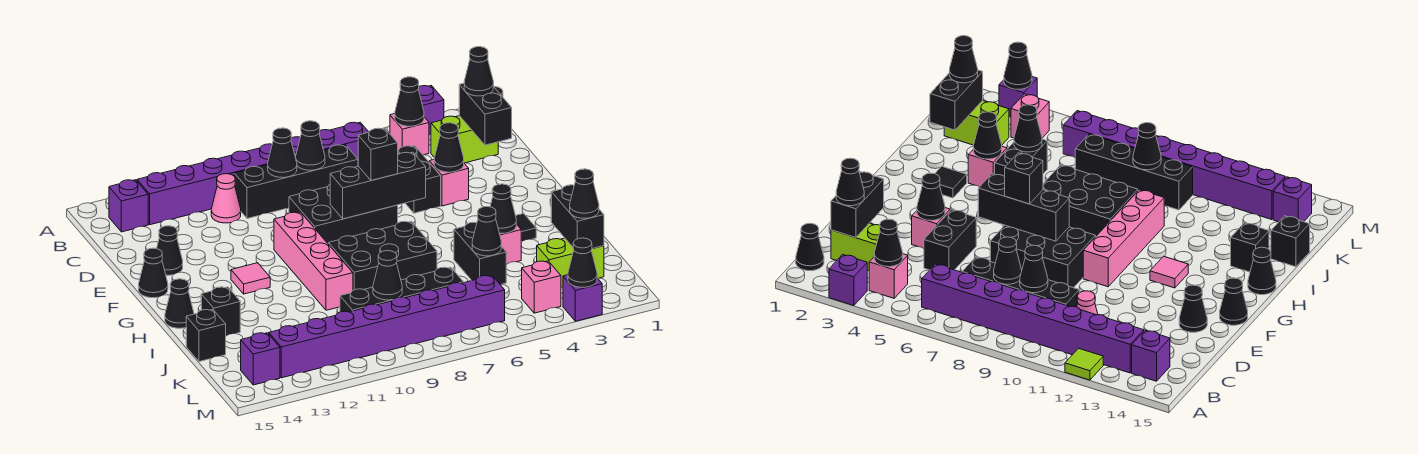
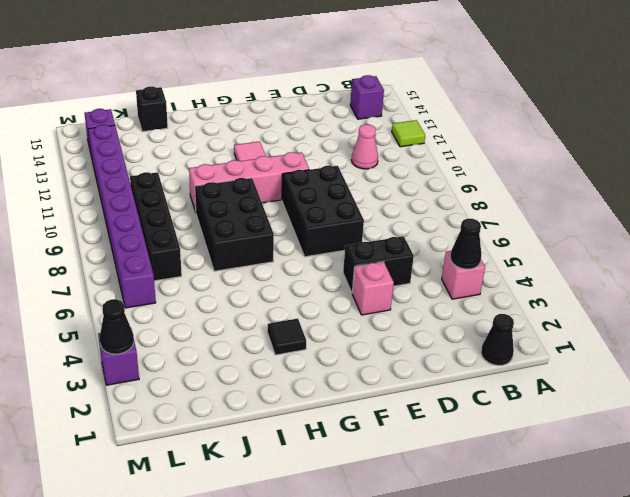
none -> purple brick A3 level 1
none -> purple brick B6:B13 level 1
none -> lime brick C2:C3 level 1
none -> black brick C7:C10 level 1

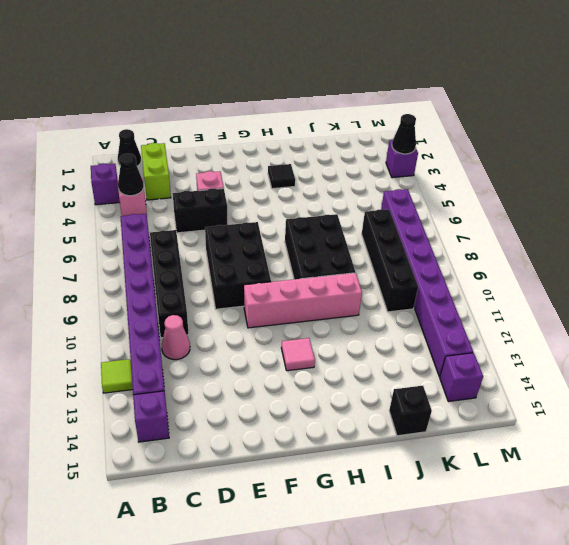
none -> black cone E14 level 1
none -> black cone F15 level 1
none -> black cone H15 level 1
none -> pink brick I4 level 1

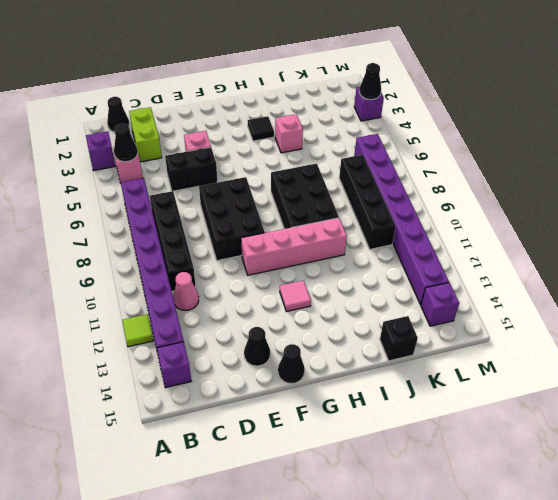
none -> black cone H15 level 1
none -> black brick I5:J5 level 1
none -> black brick I14 level 1
none -> lime brick K2:K3 level 1

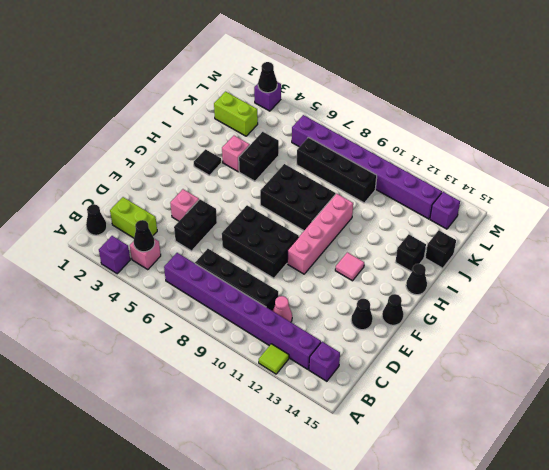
none -> pink brick L4 level 1
none -> black brick C2:D2 level 2
none -> black cone C8 level 2
none -> black cone C9 level 2

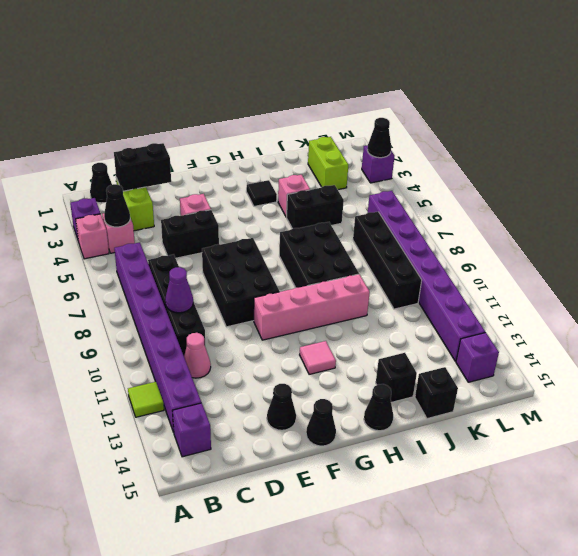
pink brick A4 level 1 -> pink brick L4 level 1
purple cone C9 level 2 -> black cone C9 level 2
none -> black cone C8 level 2
none -> black cone E4 level 2
none -> black brick F6:F8 level 2
none -> black cone I4 level 2

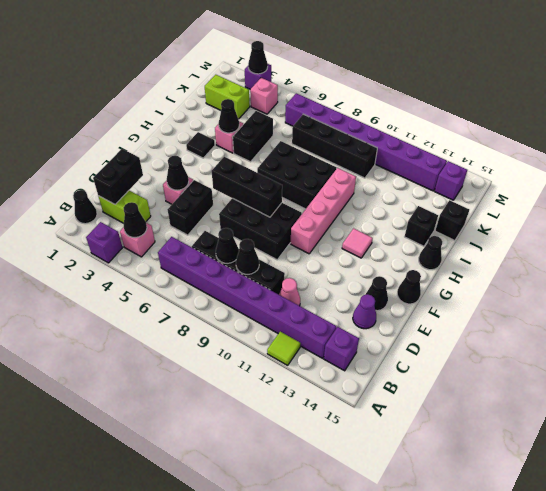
purple cone D14 level 1 -> none
none -> black brick J2:K2 level 2
none -> black cone J5 level 2
none -> black cone K9 level 2
none -> black cone C2 level 3

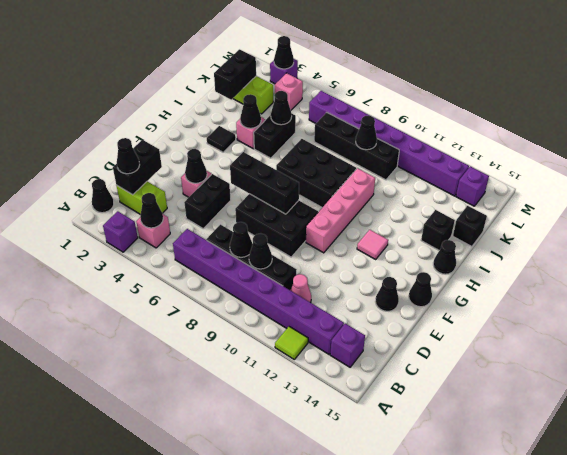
none -> black brick F7 level 3
none -> black cone K2 level 3

